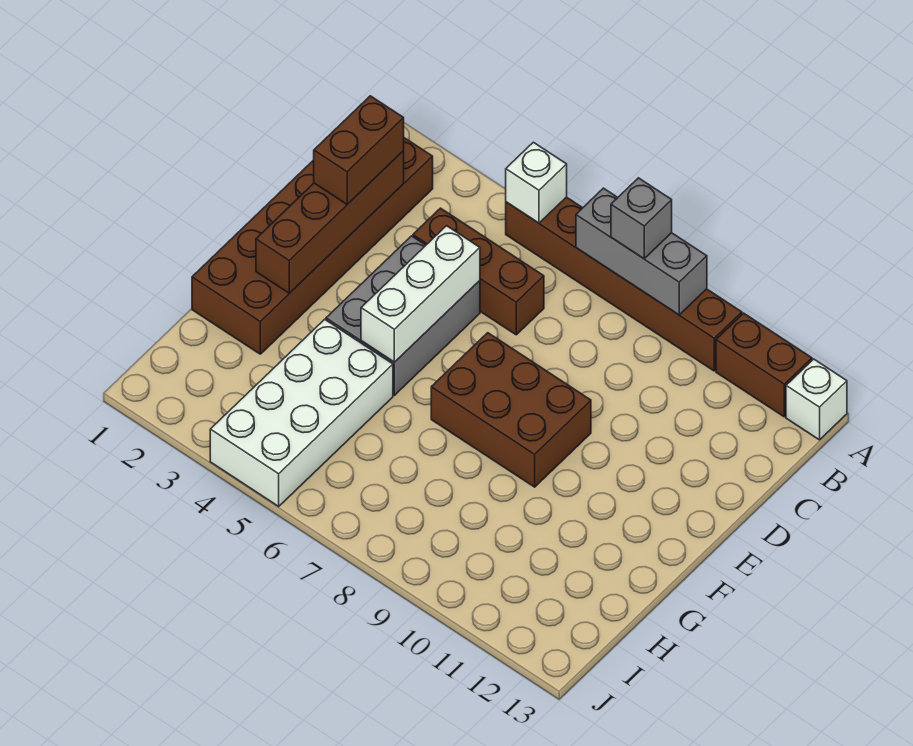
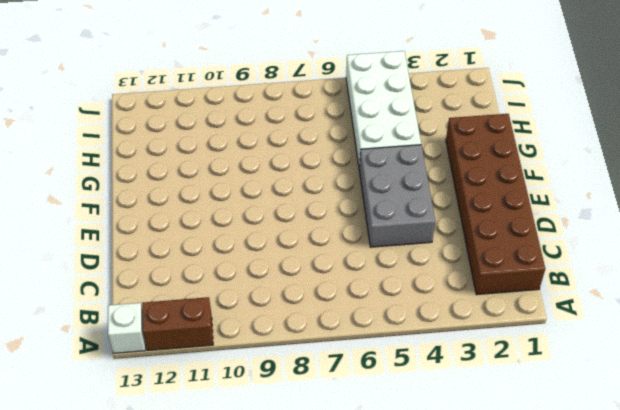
none -> brown brick A5:A10 level 1
none -> brown brick C4:C6 level 1
none -> brown brick E7:F9 level 1

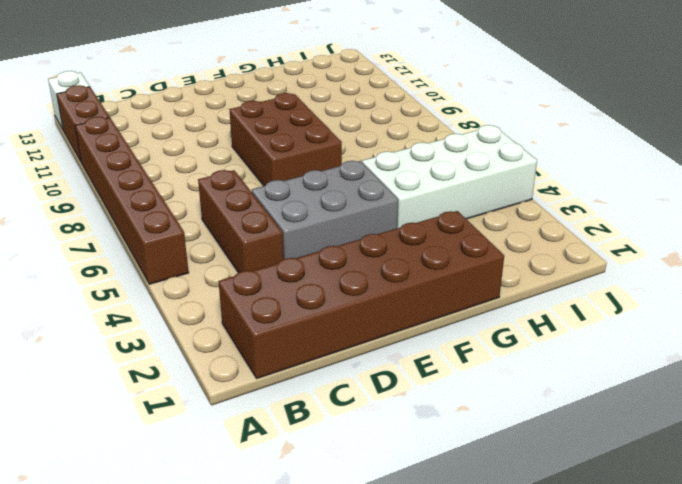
none -> white brick A5 level 2
none -> grey brick A7:A9 level 2
none -> brown brick C2:F2 level 2

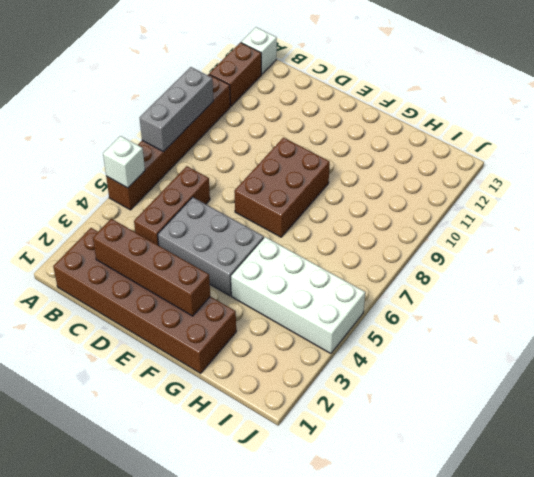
none -> white brick D5:F5 level 2
none -> grey brick A8 level 3
none -> brown brick C2:D2 level 3

